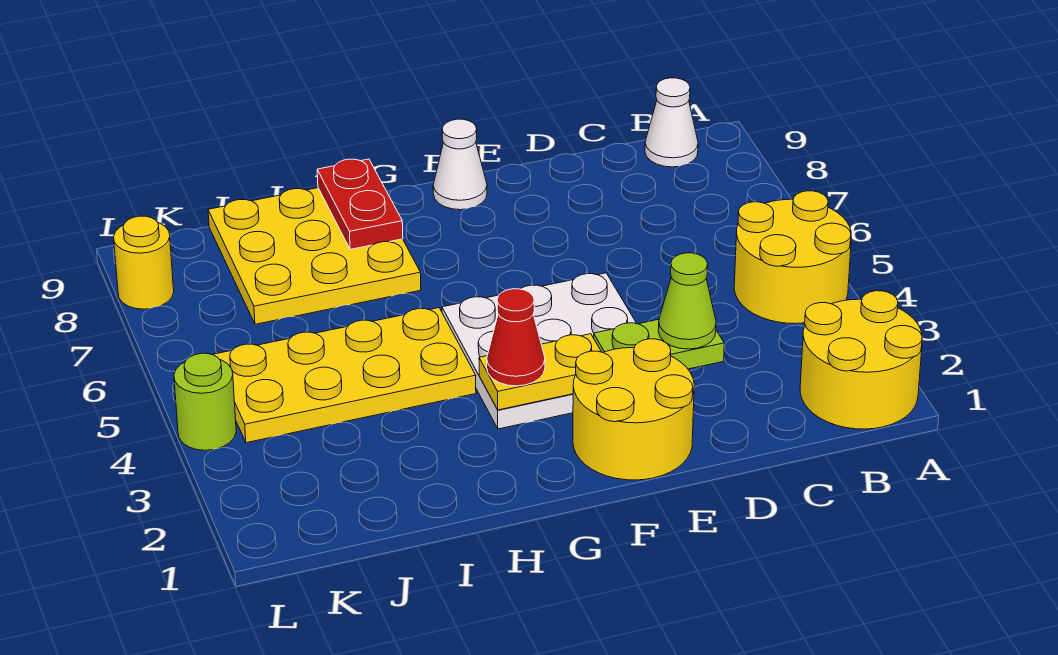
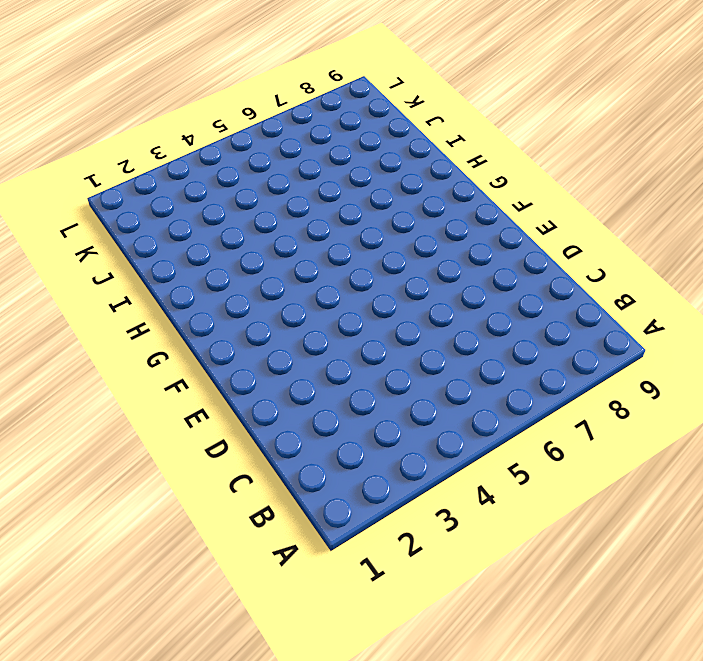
none -> yellow round brick A1:B2 level 1
none -> yellow round brick A4:B5 level 1
none -> white cone B9 level 1

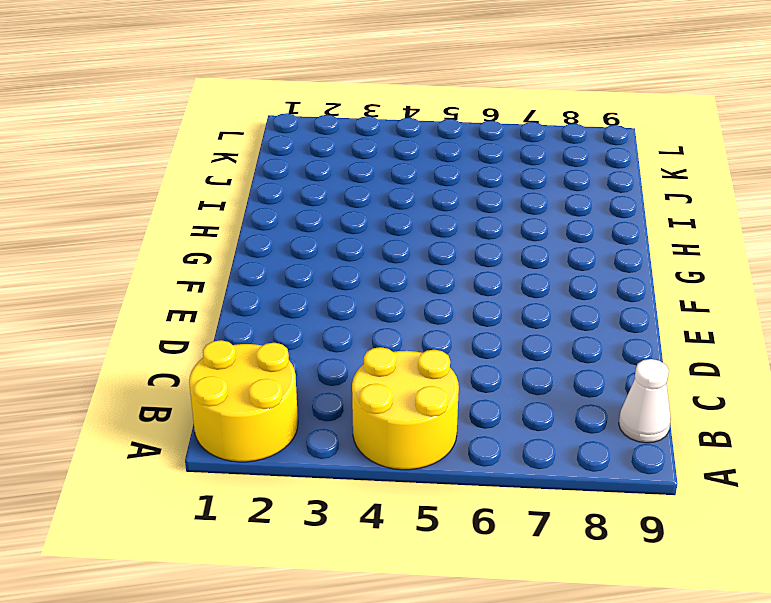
none -> yellow round brick E1:F2 level 1
none -> white plate E3:G5 level 1
none -> white cone F9 level 1

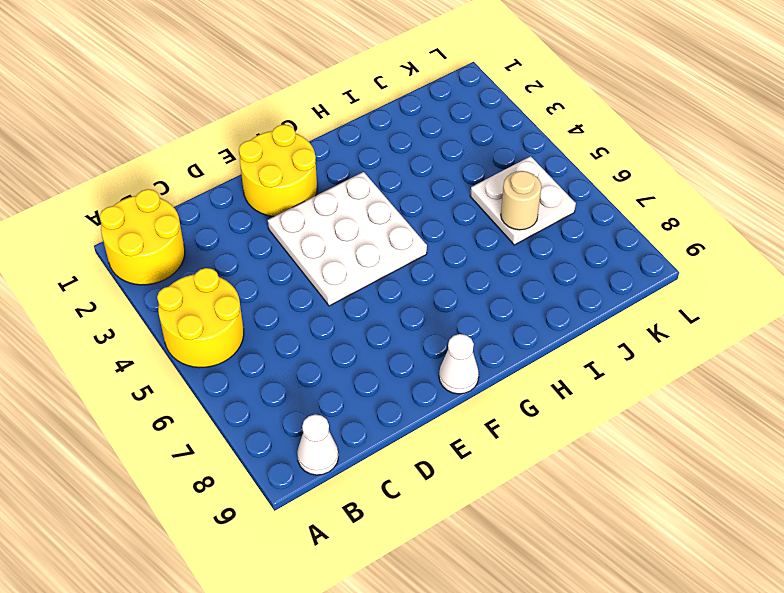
white plate J5:K6 level 1 -> yellow plate H4:K5 level 1
tan round brick J6 level 2 -> none
none -> yellow plate H7:J9 level 1
none -> lime round brick L4 level 1
none -> yellow round brick L8 level 1

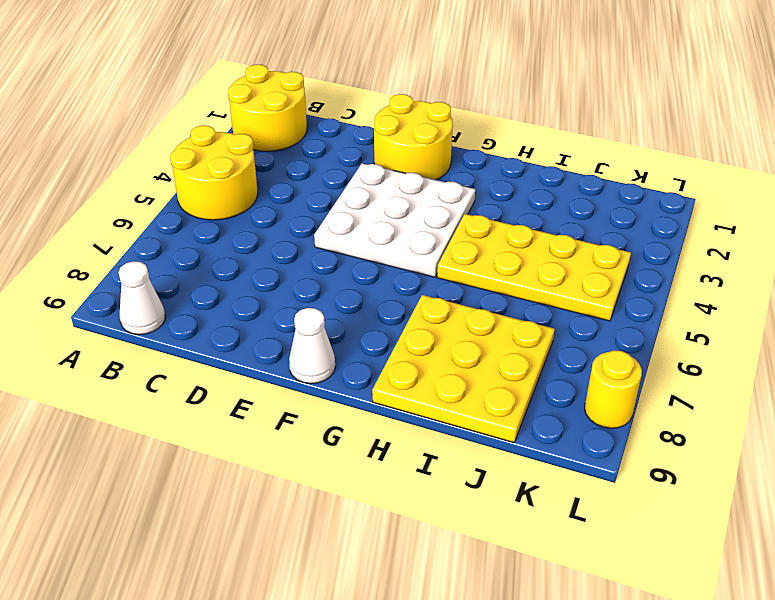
none -> lime round brick L4 level 1
none -> lime plate D3:E3 level 2
none -> yellow plate F3:G3 level 2

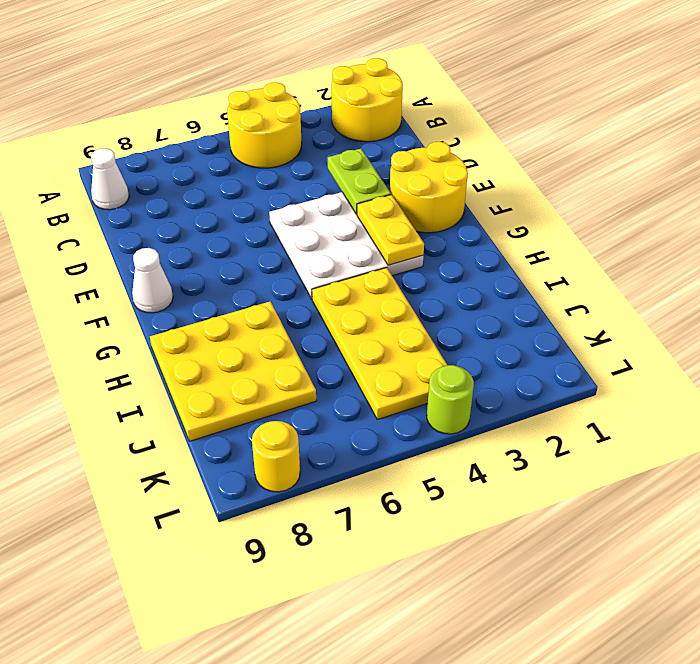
none -> red plate H8:H9 level 2
none -> lime cone D3 level 3
none -> red cone G3 level 3

